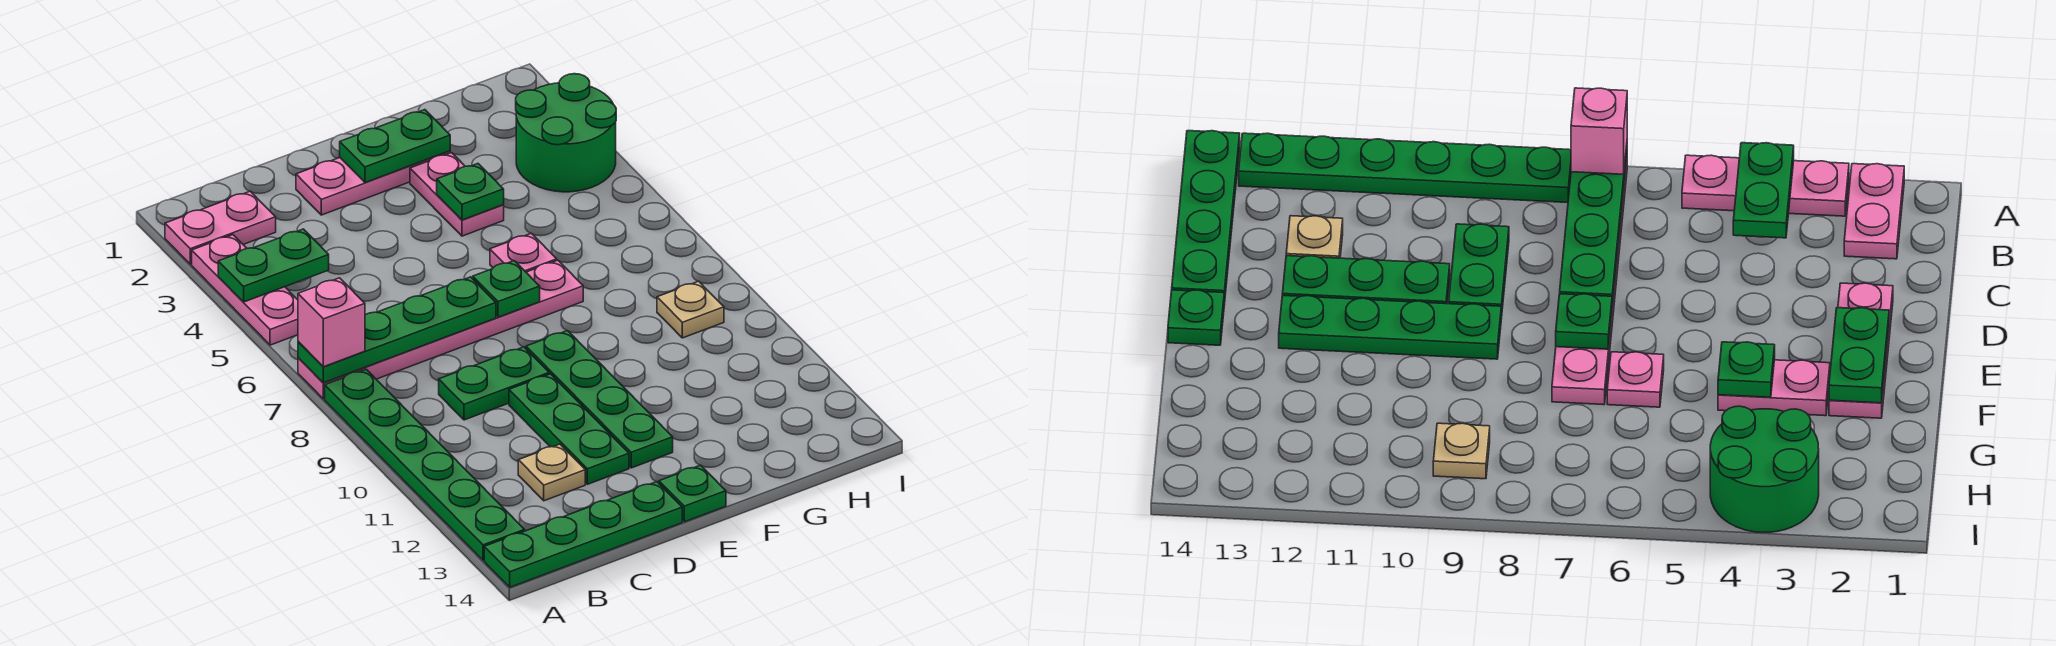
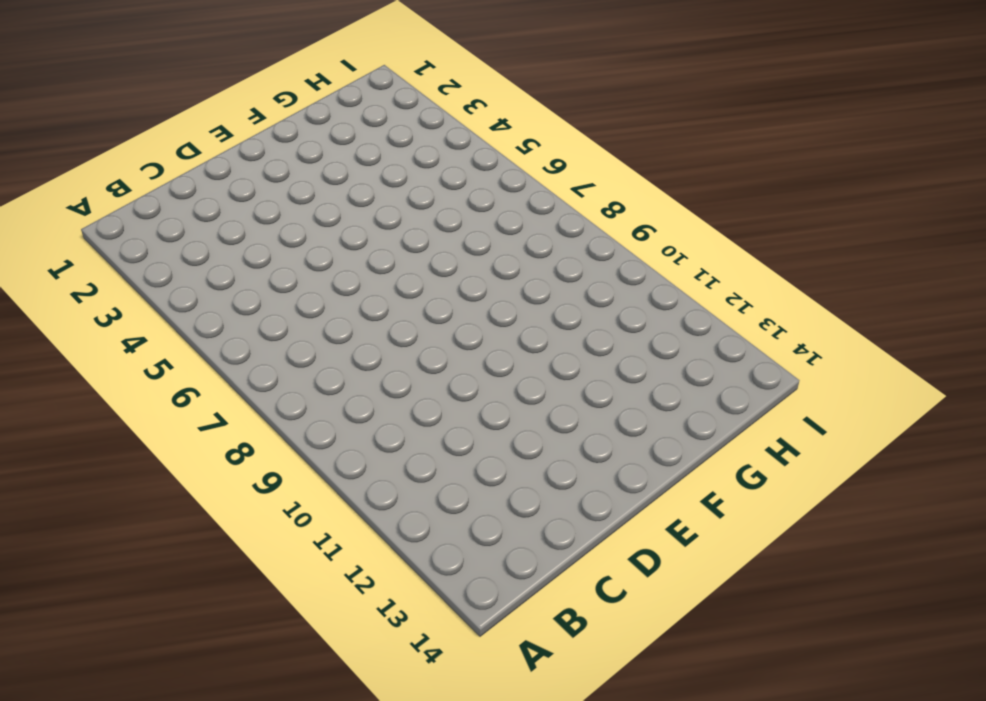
none -> pink plate A2:B2 level 1
none -> pink plate A3:A5 level 1
none -> pink plate A7:F7 level 1

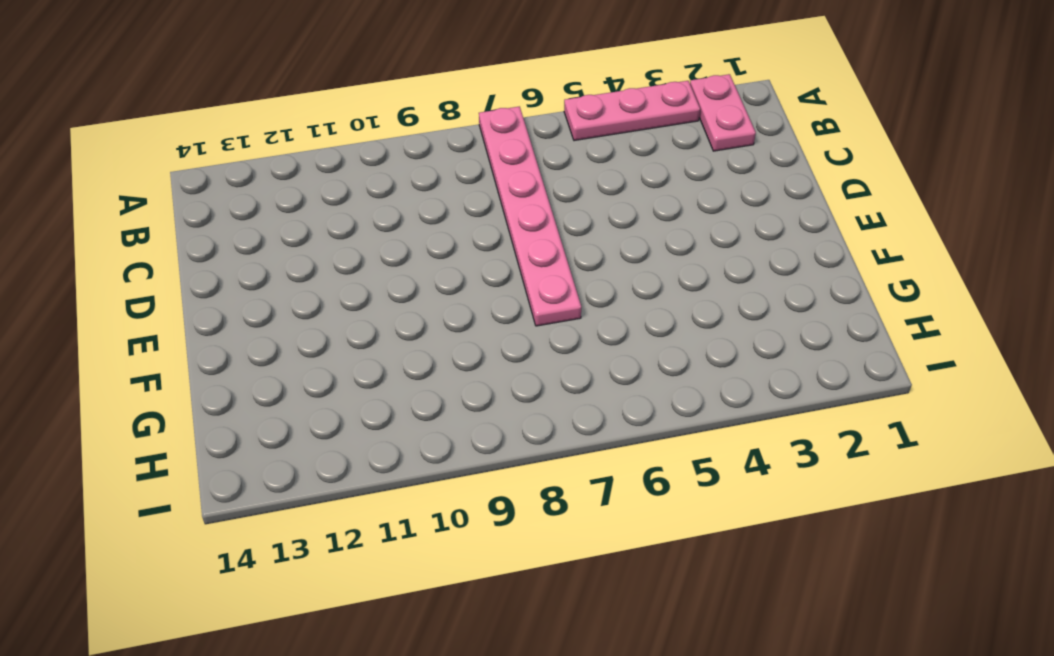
none -> green plate A8:A13 level 1
none -> green plate A14:D14 level 1
none -> green plate C9:D9 level 1

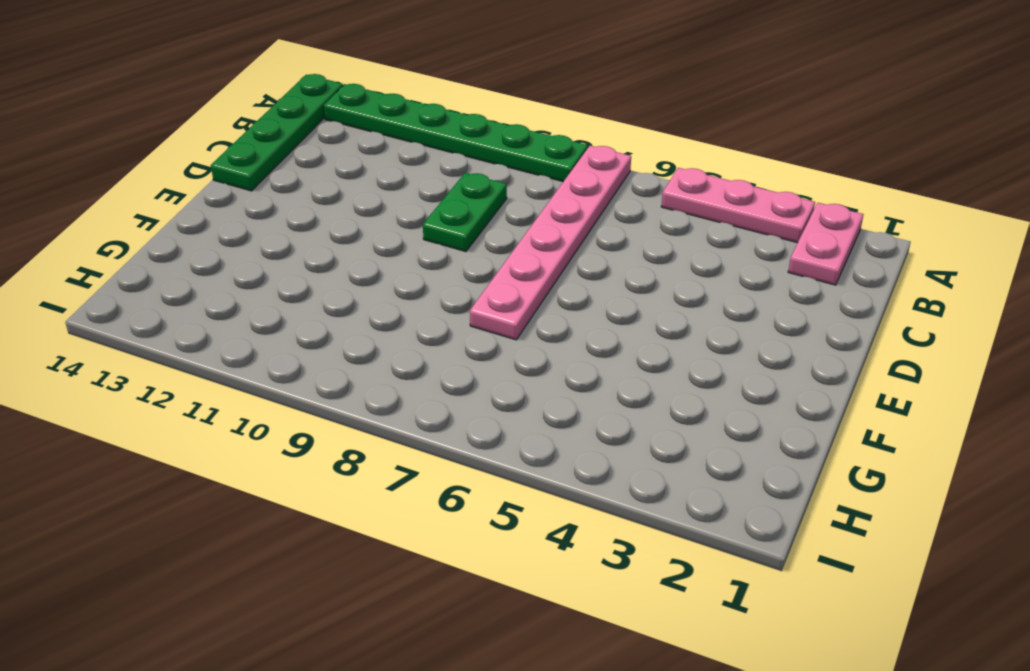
none -> tan plate C12 level 1
none -> pink plate D2:F2 level 1
none -> green plate D10:D12 level 1

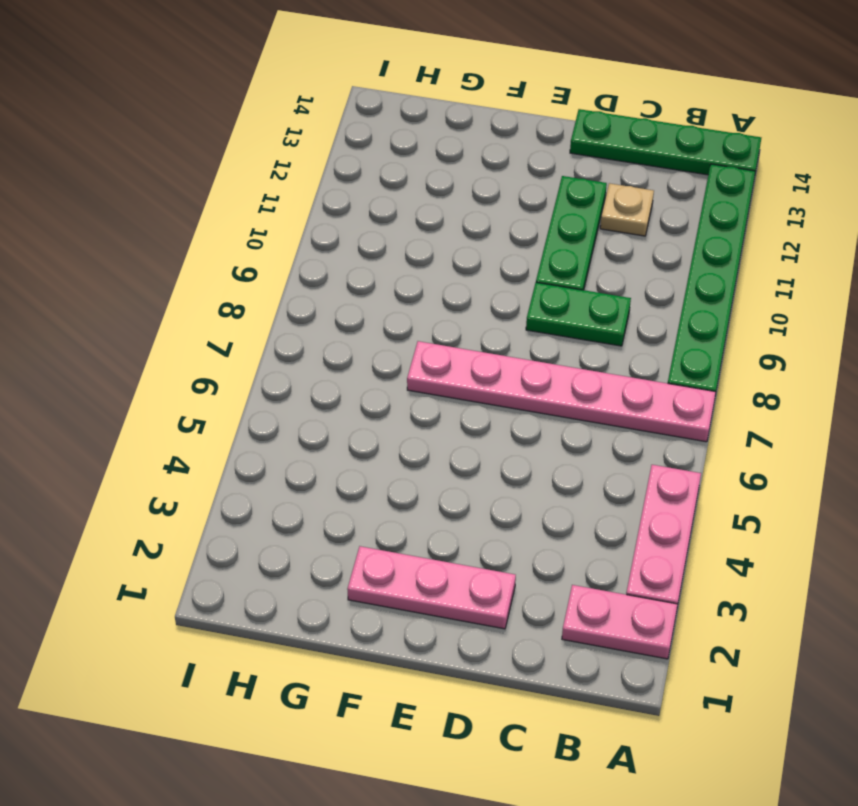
none -> green plate E9:E12 level 1
none -> green plate E14 level 1
none -> pink plate F3:F4 level 1

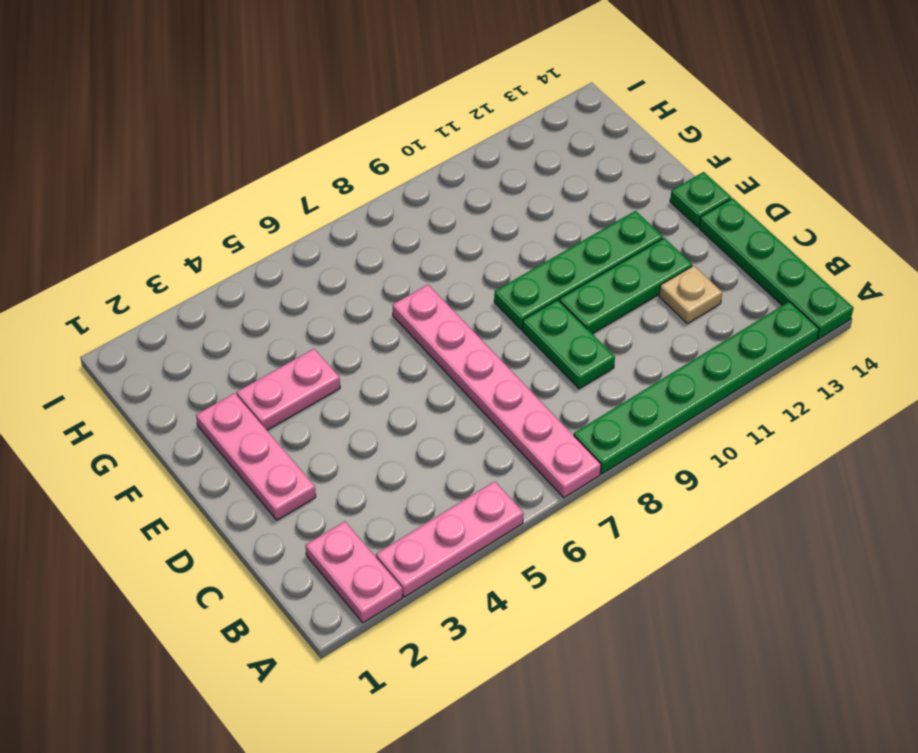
none -> pink plate F6 level 1
none -> green round brick H3:I4 level 1
none -> tan plate H9 level 1

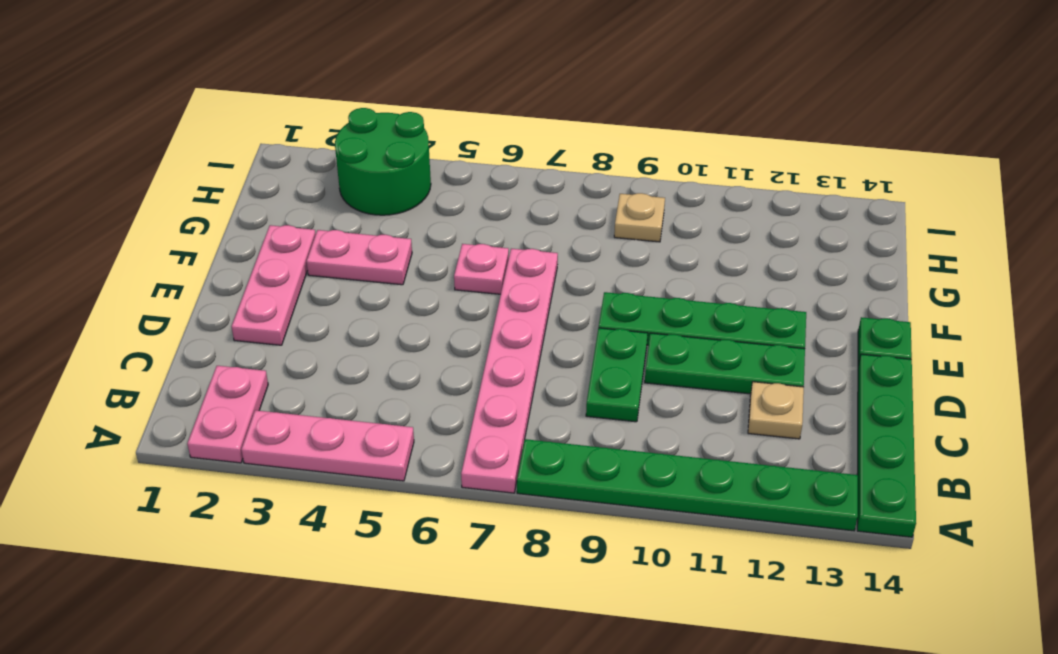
none -> green plate A4:B4 level 2
none -> green plate A7:D7 level 2
none -> green plate E2:F2 level 2

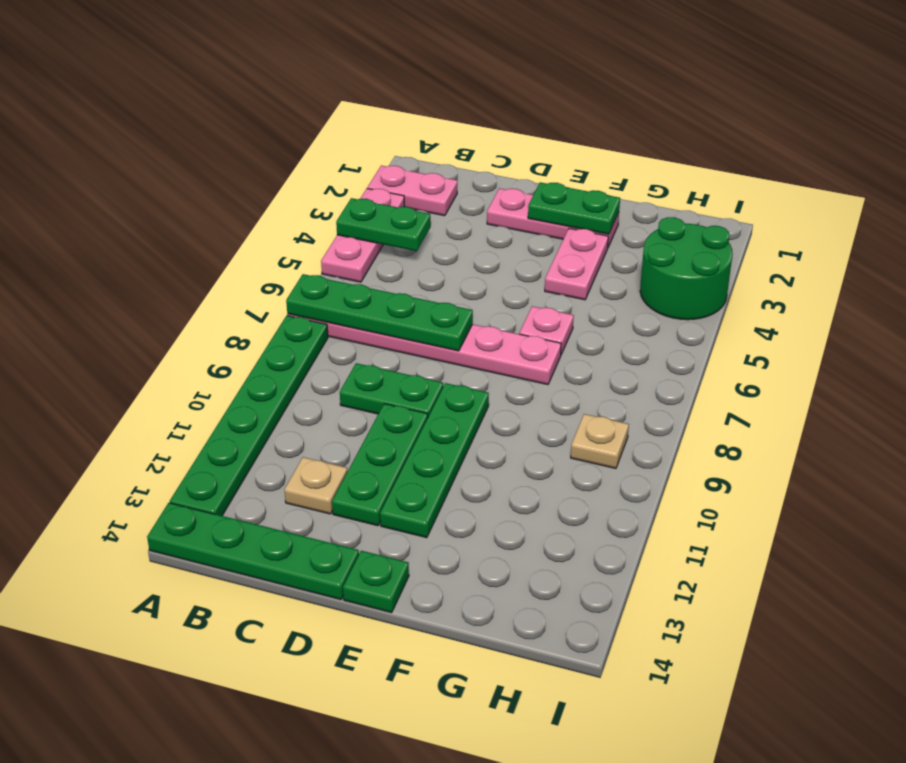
none -> green plate E7 level 2
none -> green plate F4 level 2
none -> pink brick A7 level 3

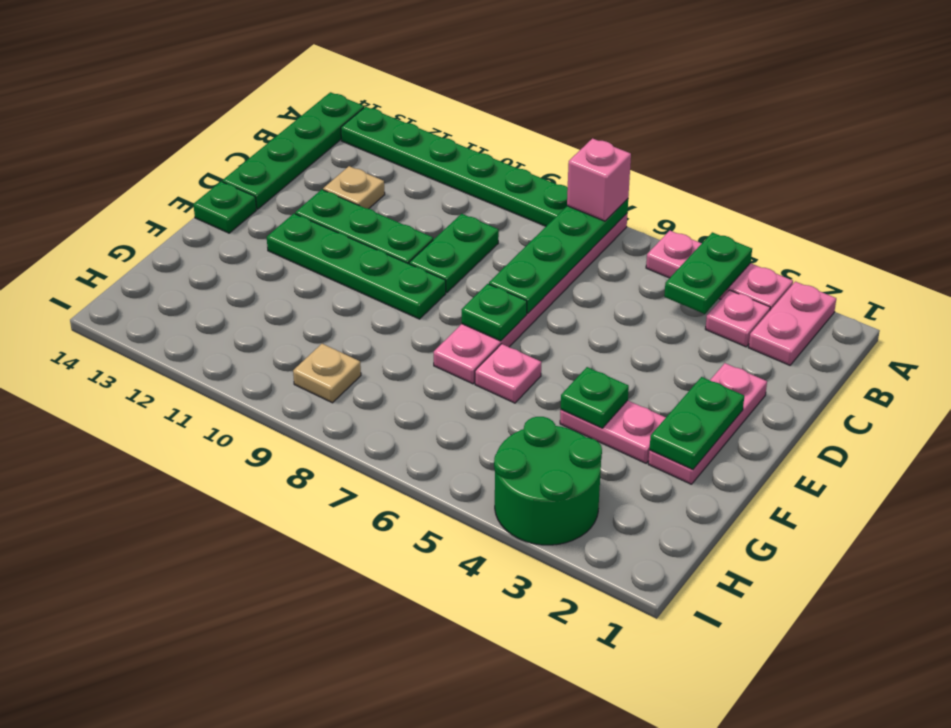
pink plate B3 level 1 -> none

